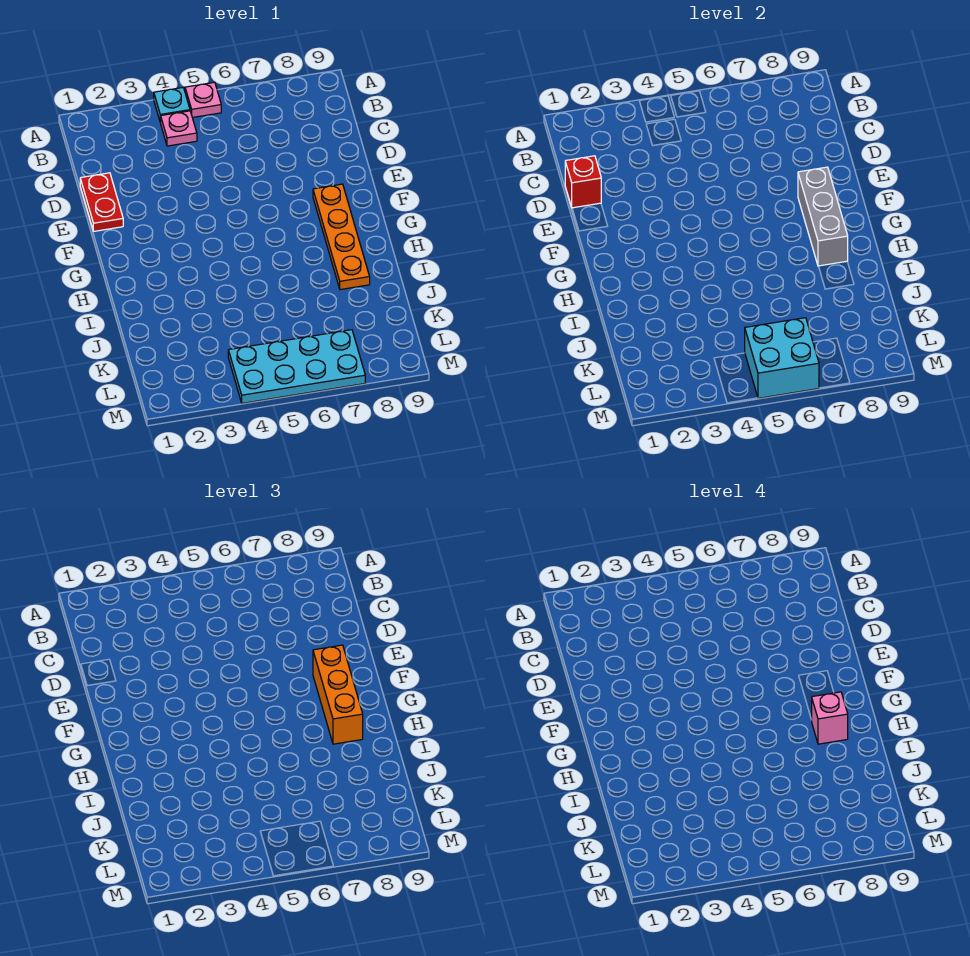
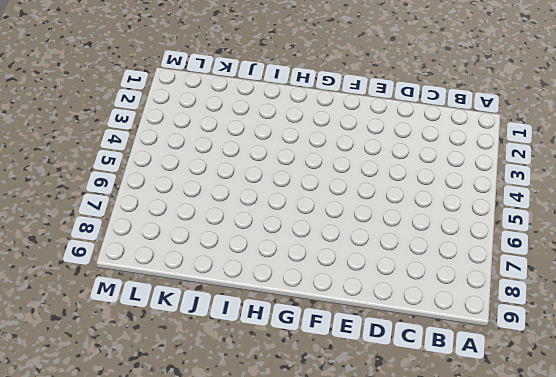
none -> cyan plate A4 level 1
none -> pink plate A5 level 1

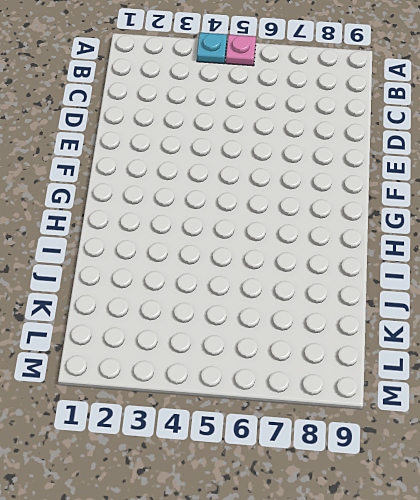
none -> pink plate B4 level 1
none -> red plate D1:E1 level 1

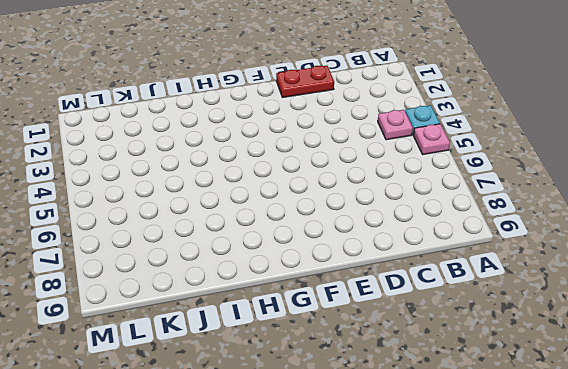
none -> orange plate F8:I8 level 1
none -> cyan plate L4:M7 level 1

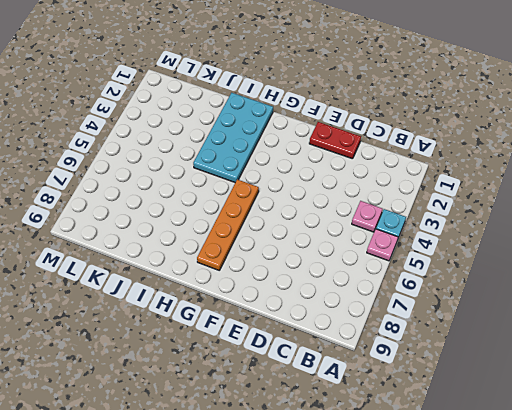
orange plate G5:G8 level 1 -> orange plate F8:I8 level 1
cyan plate H1:I4 level 1 -> cyan plate L4:M7 level 1
none -> red brick D1 level 2
none -> grey brick F8:H8 level 2

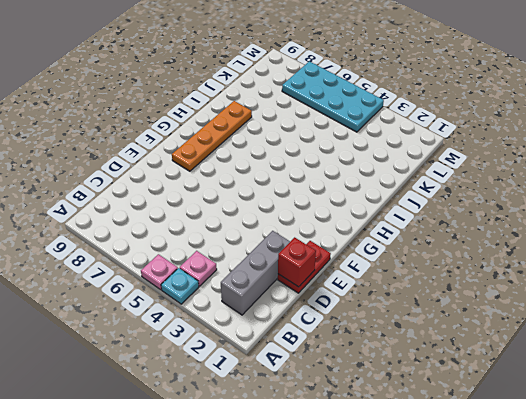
grey brick B2:D2 level 1 -> grey brick F8:H8 level 2
none -> cyan brick L5:M6 level 2
none -> orange brick F8:H8 level 3

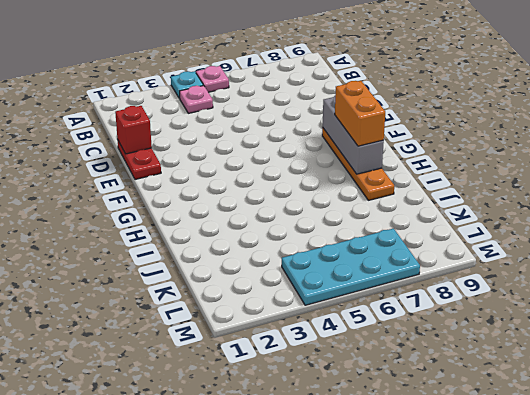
orange brick G8:H8 level 3 -> orange brick F8:H8 level 3
none -> cyan brick L5:M6 level 2
none -> pink brick H8 level 4

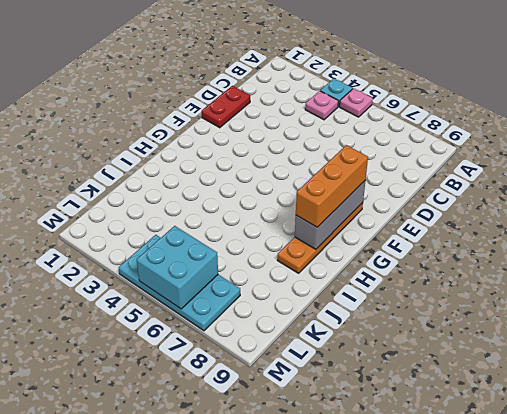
none -> red brick D1 level 2
none -> pink brick H8 level 4

